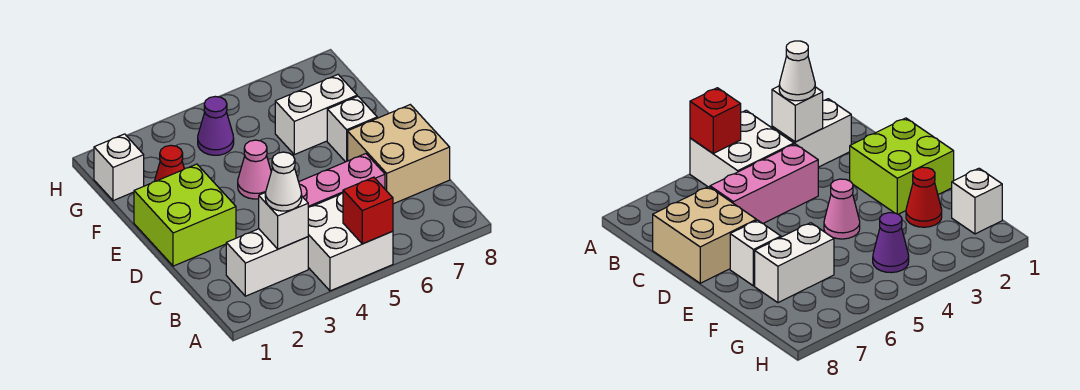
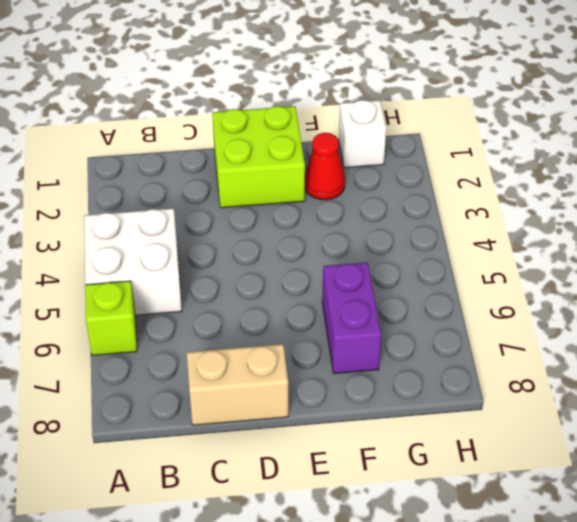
lime brick A6 level 1 -> none
tan brick C8:D8 level 1 -> tan brick C7:D8 level 1
purple brick F6:F7 level 1 -> white brick F6:F7 level 1
none -> white brick B2:B3 level 1
none -> pink brick C4:C6 level 1
none -> pink cone E4 level 1

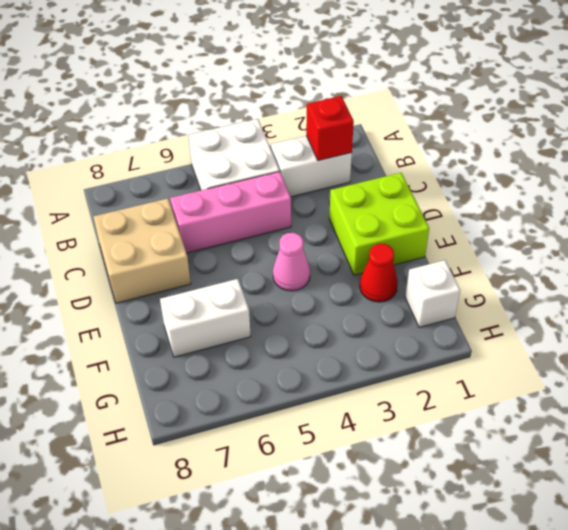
red brick B2 level 2 -> red brick A5 level 2
none -> white brick E7 level 1
none -> purple cone G4 level 1
none -> white brick B3 level 2

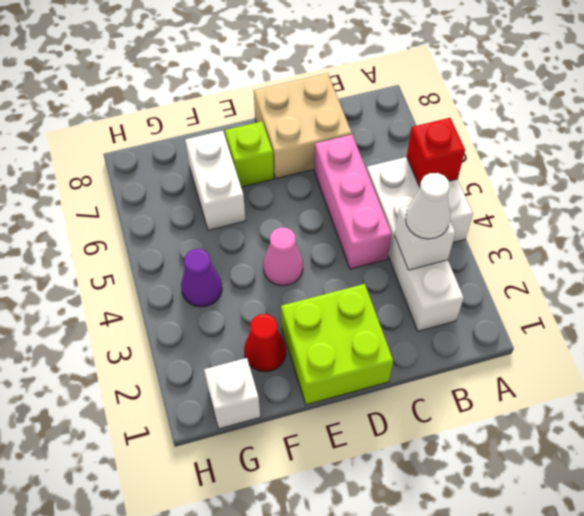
lime brick E7 level 1 -> white brick E7 level 1

